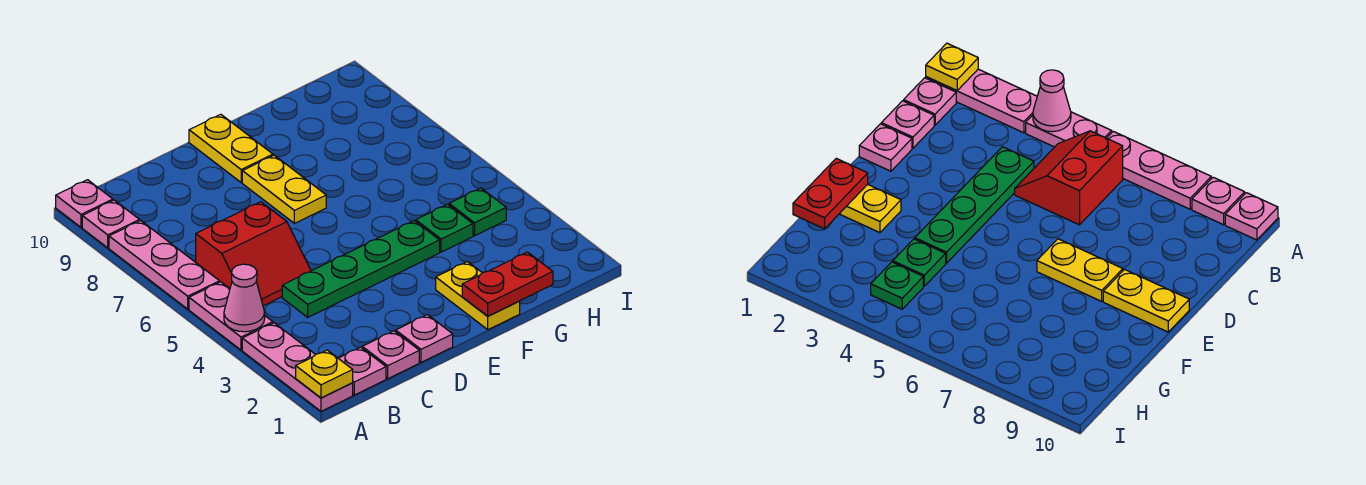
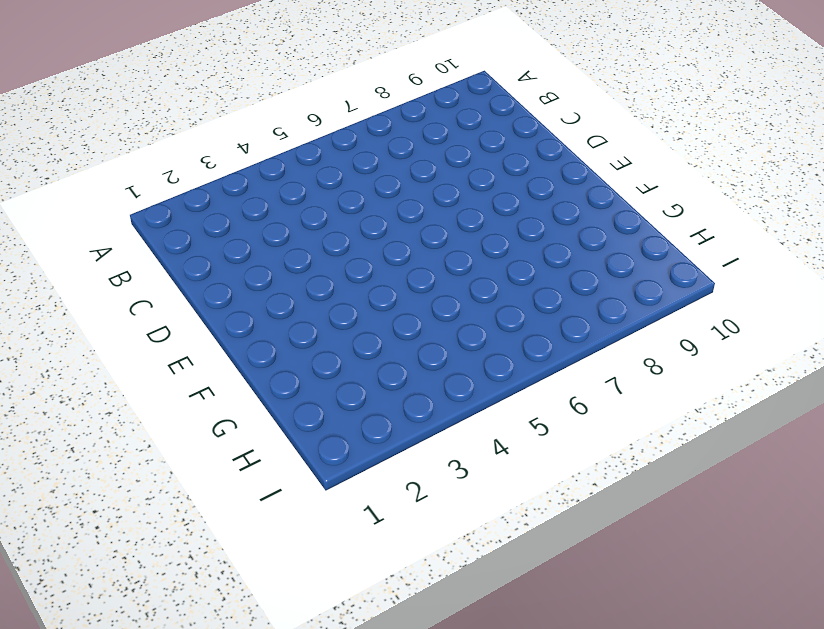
none -> pink plate A1:A3 level 1
none -> pink plate A4:A5 level 1
none -> pink plate A6:A8 level 1

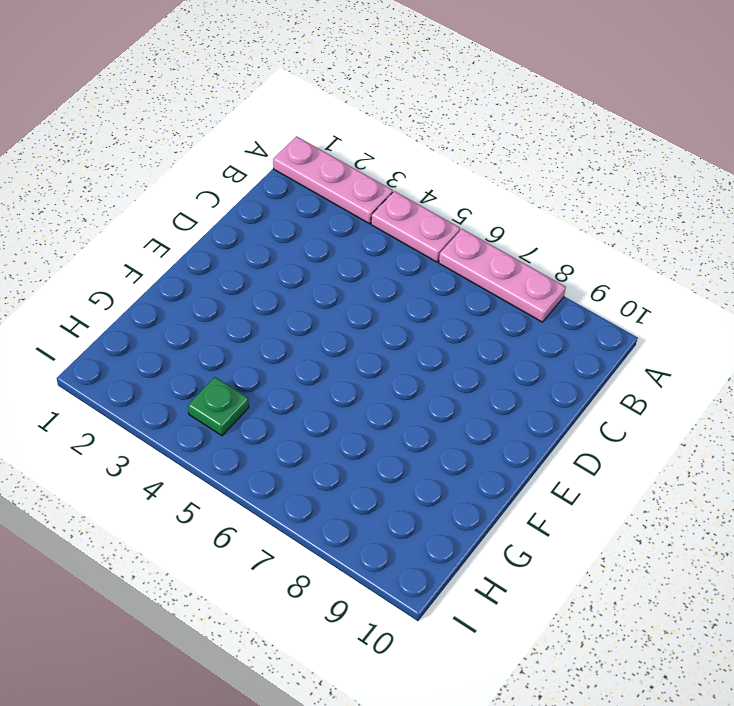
none -> pink plate A9 level 1
none -> pink plate A10 level 1
none -> pink plate B1 level 1

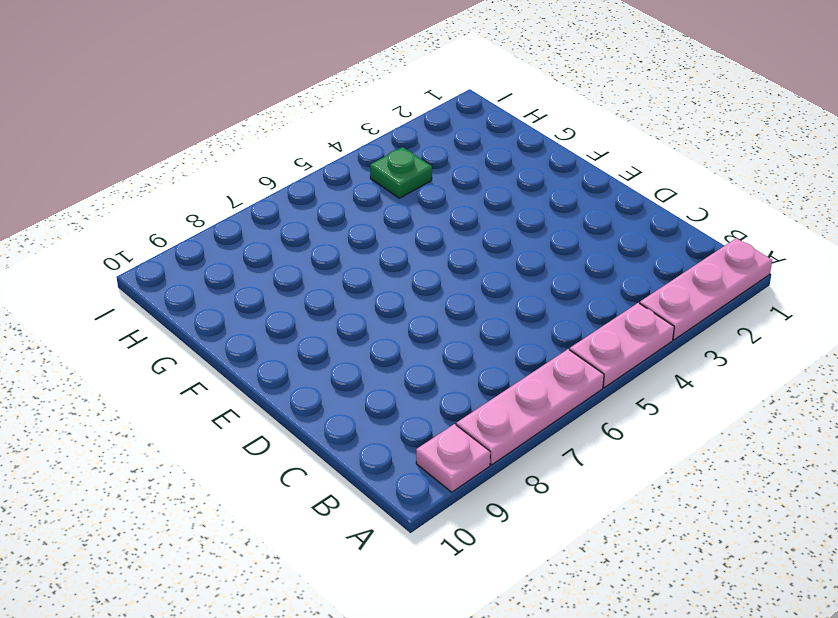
none -> pink plate A10 level 1
none -> pink plate B1 level 1
none -> red slope B5:C6 level 1 top 6

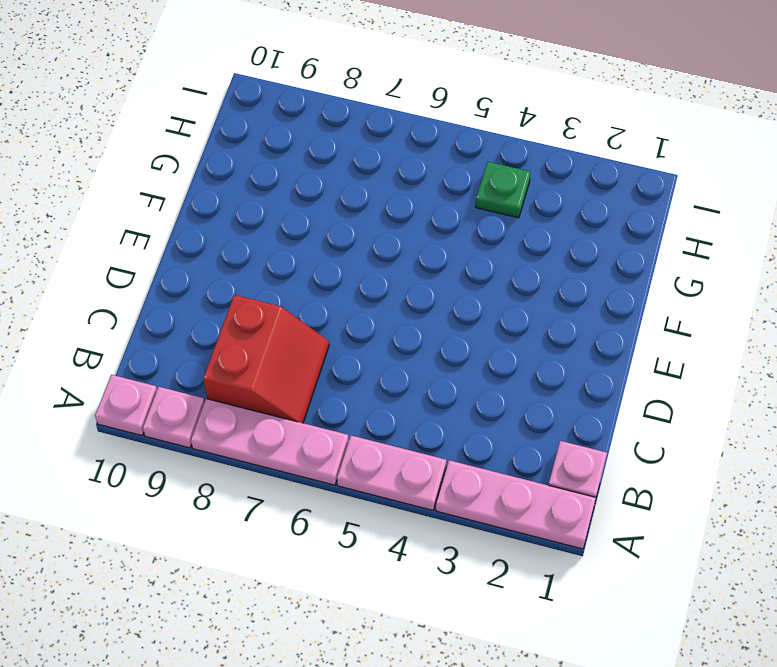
red slope B7:C8 level 1 top 8 -> red slope B5:C6 level 1 top 6
none -> pink plate C1 level 1
none -> green plate C4:F4 level 1
none -> pink plate D1 level 1

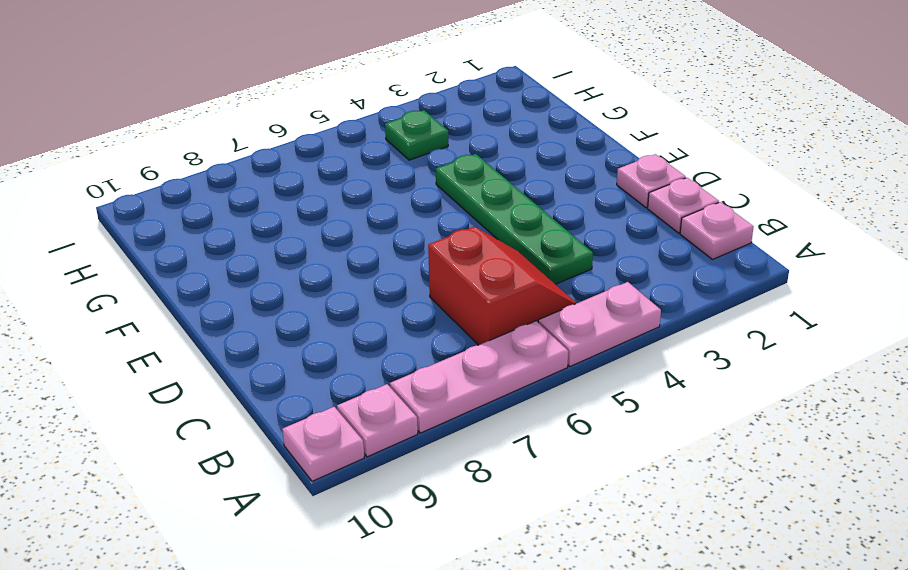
none -> pink plate A1:A3 level 1
none -> yellow plate E7:E8 level 1
none -> yellow plate E9:E10 level 1

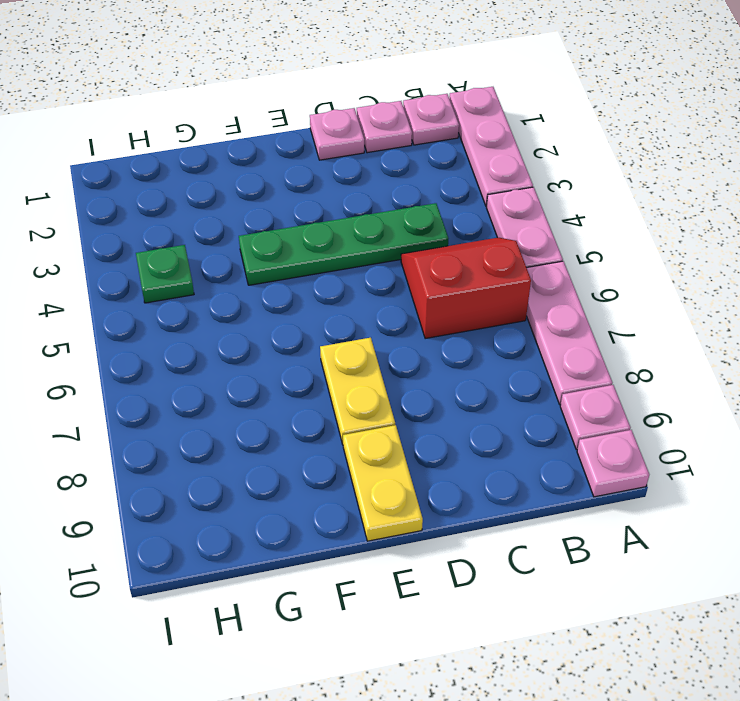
none -> yellow plate F1:F2 level 1
none -> green plate G4 level 1
none -> yellow plate A1 level 2

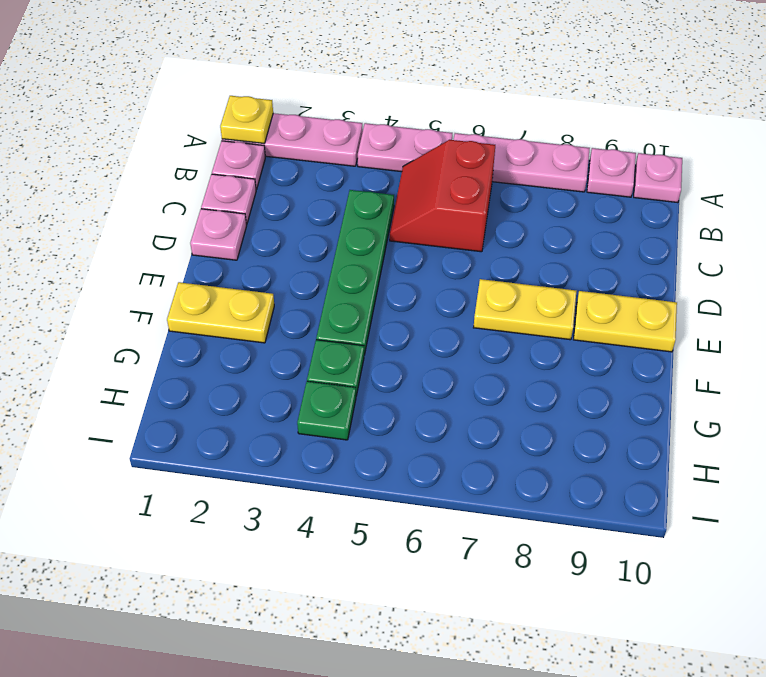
none -> pink cone A4 level 2
none -> red plate F1:G1 level 2

